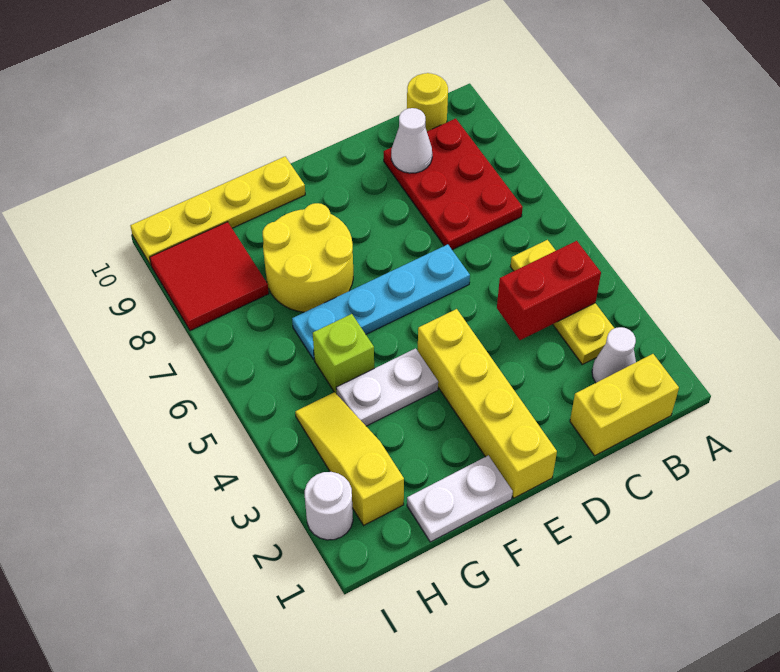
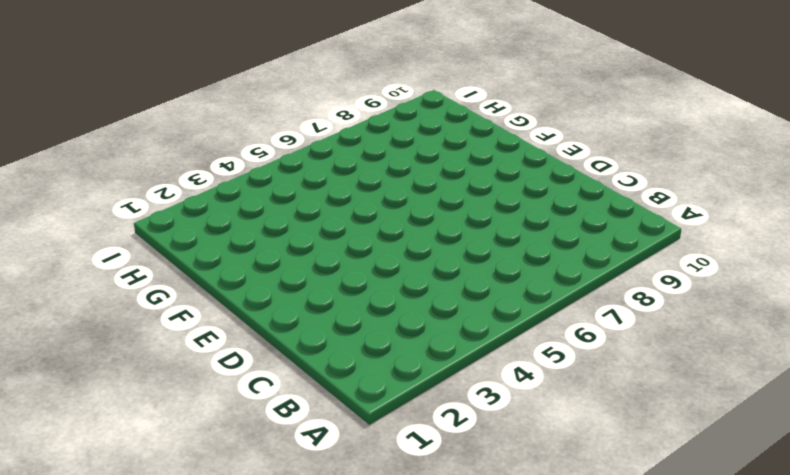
none -> yellow brick B1:C1 level 1
none -> white cone B2 level 1
none -> yellow plate B3:B5 level 1

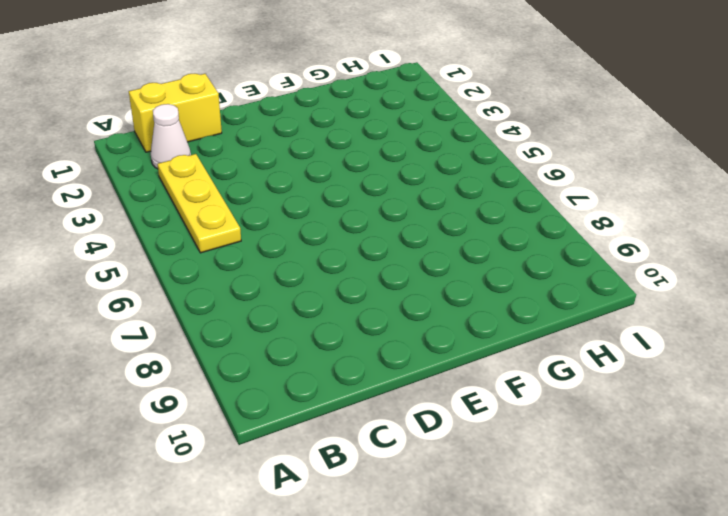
none -> red plate B7:C9 level 1
none -> yellow round brick B10 level 1
none -> cyan plate D6:G6 level 1

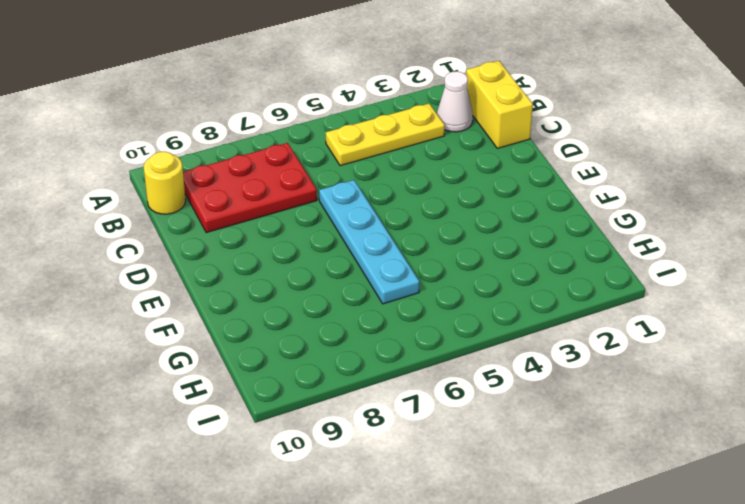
none -> yellow brick E1:E4 level 1
none -> white plate F1:G1 level 1
none -> white plate F4:G4 level 1

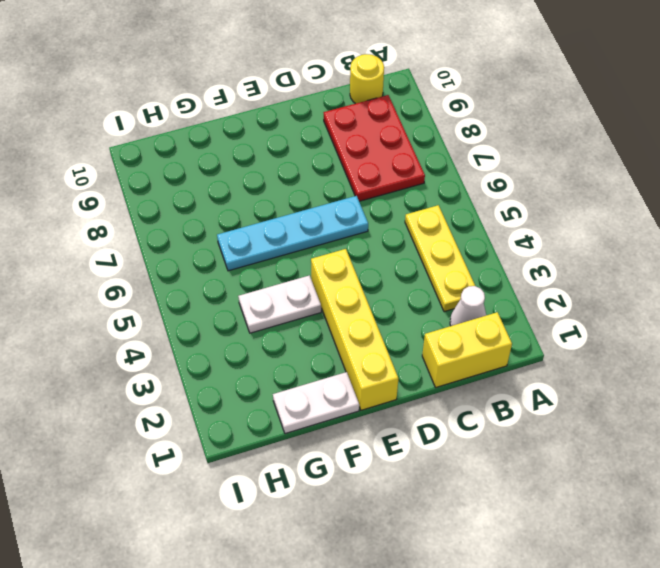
none -> yellow round brick F7:G8 level 1
none -> yellow plate F10:I10 level 1
none -> lime brick G5 level 1

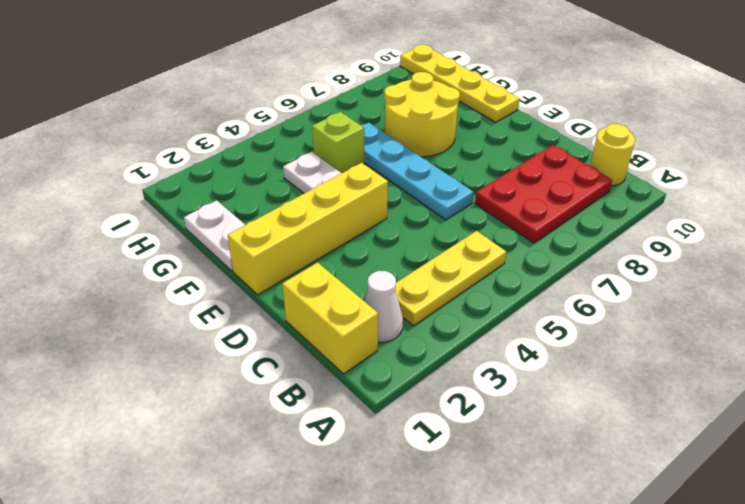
none -> yellow slope H2:H4 level 1 top 2
none -> red tile H8:I9 level 1
none -> white round brick I2 level 1

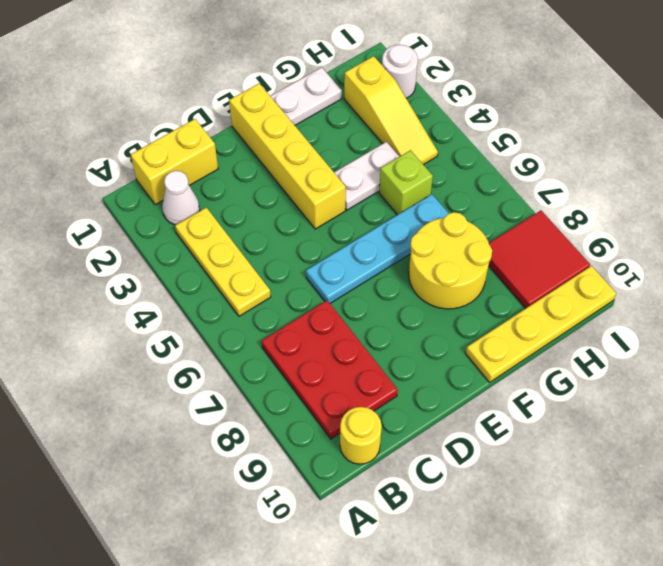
none -> red brick B4:C4 level 2
none -> white cone C9 level 2

